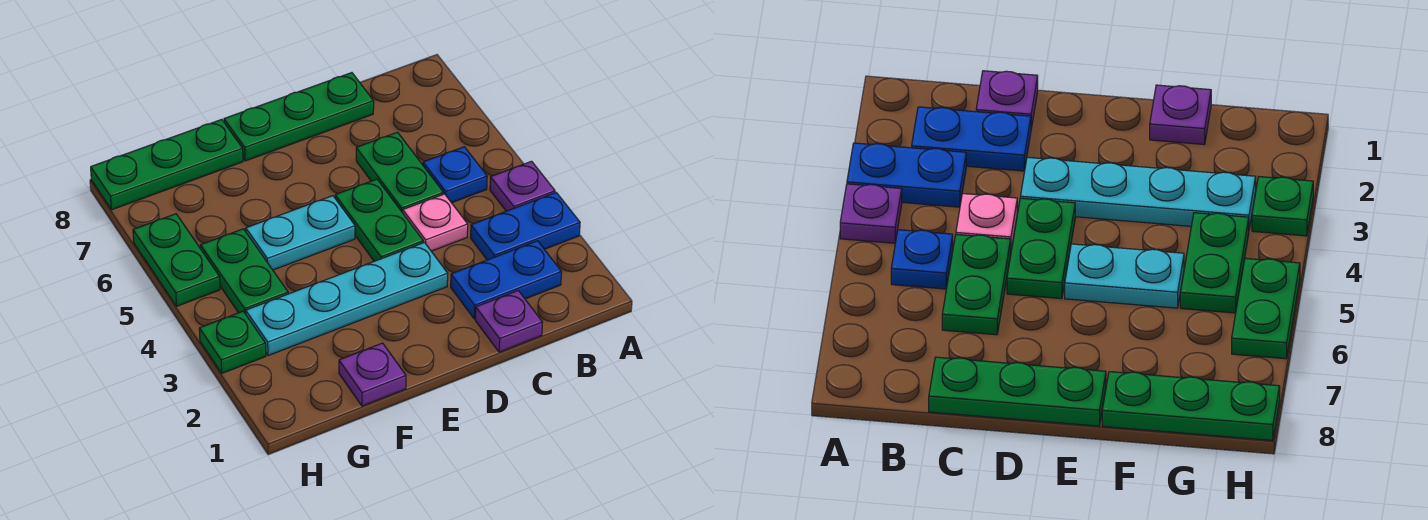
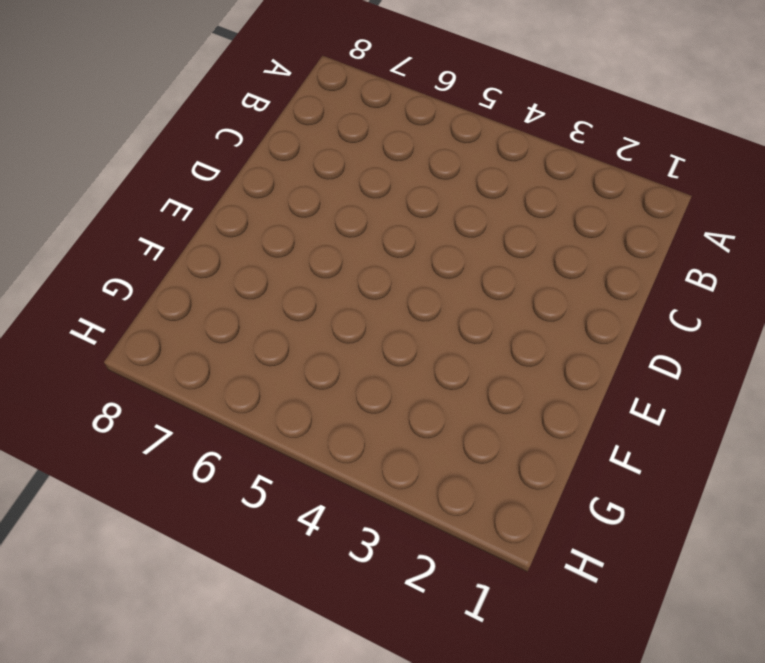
none -> blue plate A3:B3 level 1
none -> purple plate A4 level 1
none -> blue plate B2:C2 level 1

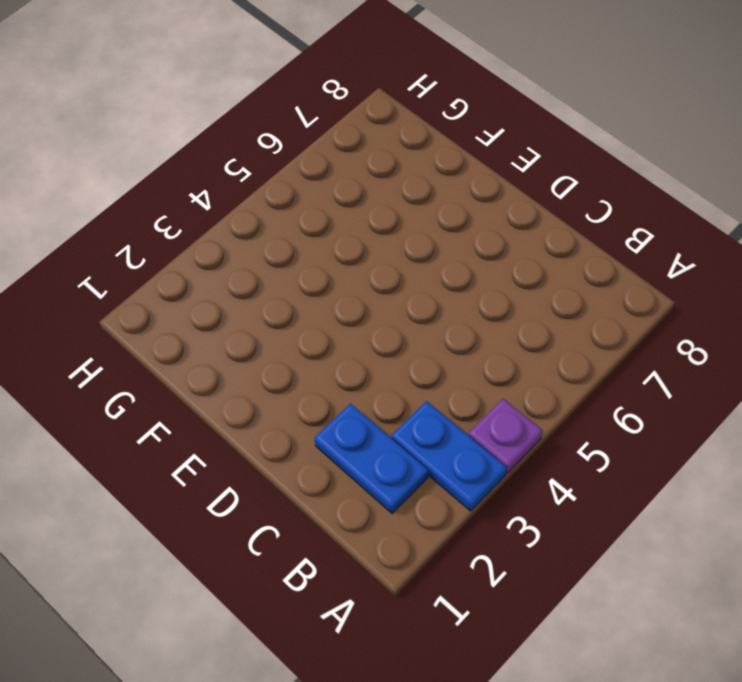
none -> blue plate B5 level 1
none -> purple plate C1 level 1
none -> pink plate C4 level 1

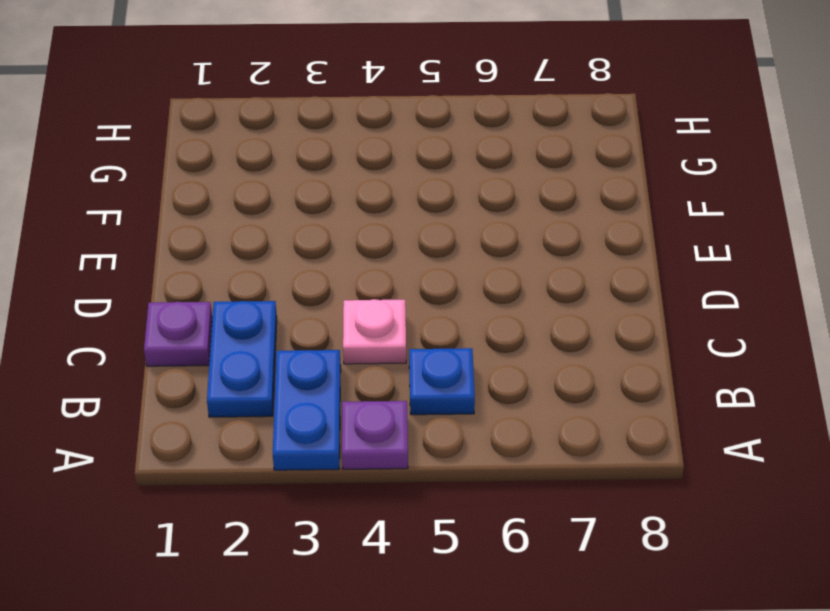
none -> green plate C5:C6 level 1
none -> green plate C8:E8 level 1
none -> cyan plate D3:G3 level 1

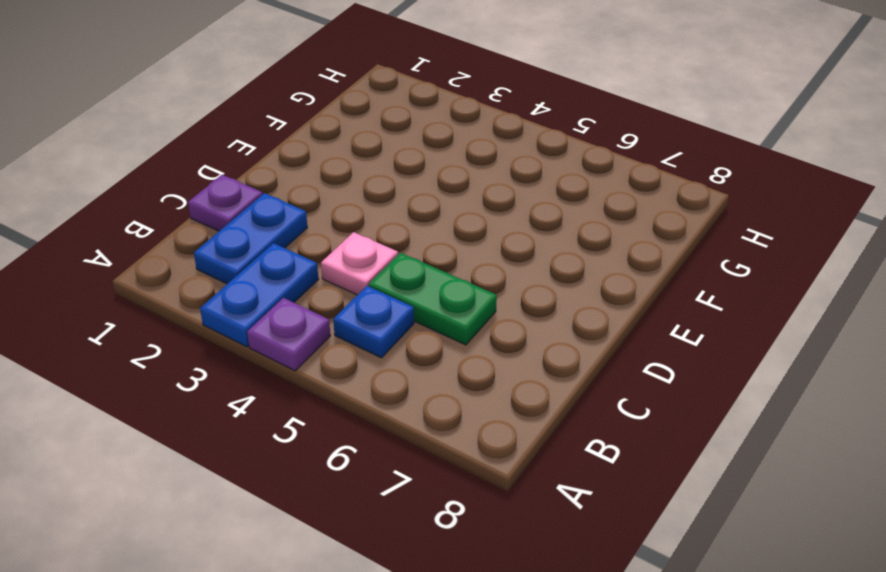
none -> green plate C8:E8 level 1
none -> cyan plate D3:G3 level 1
none -> green plate D4:D5 level 1

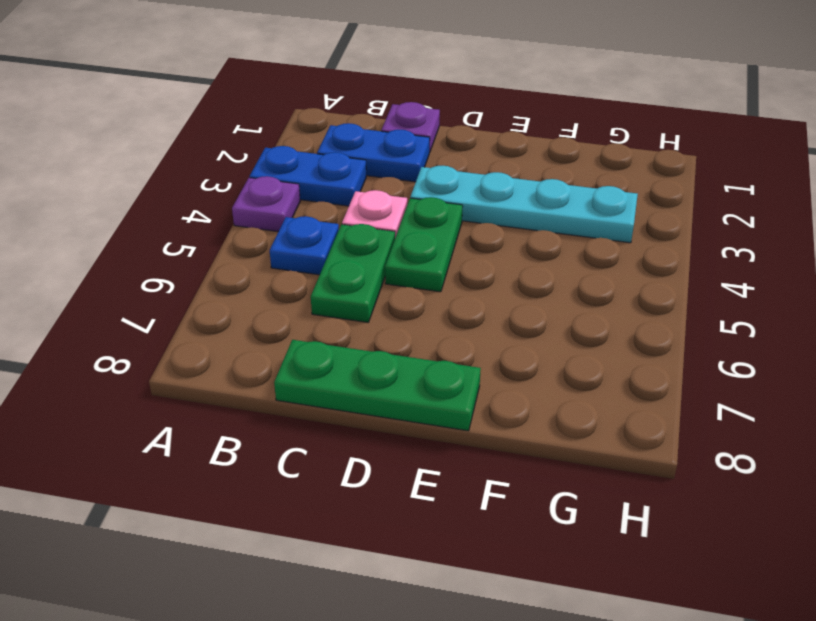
none -> cyan plate E5:F5 level 1
none -> purple plate F1 level 1
none -> green plate F8:H8 level 1

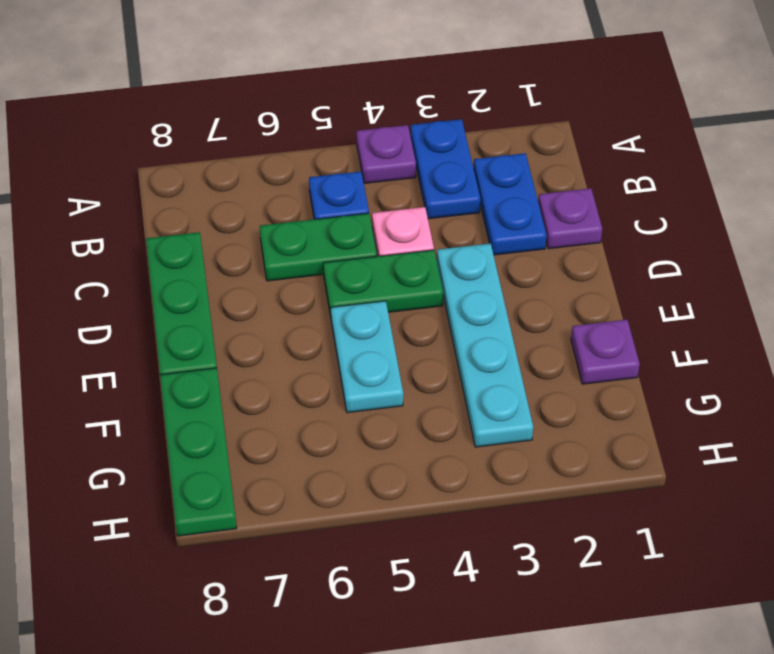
none -> green plate G4:G5 level 1
none -> green plate H3 level 1
none -> green plate H5:H6 level 1

